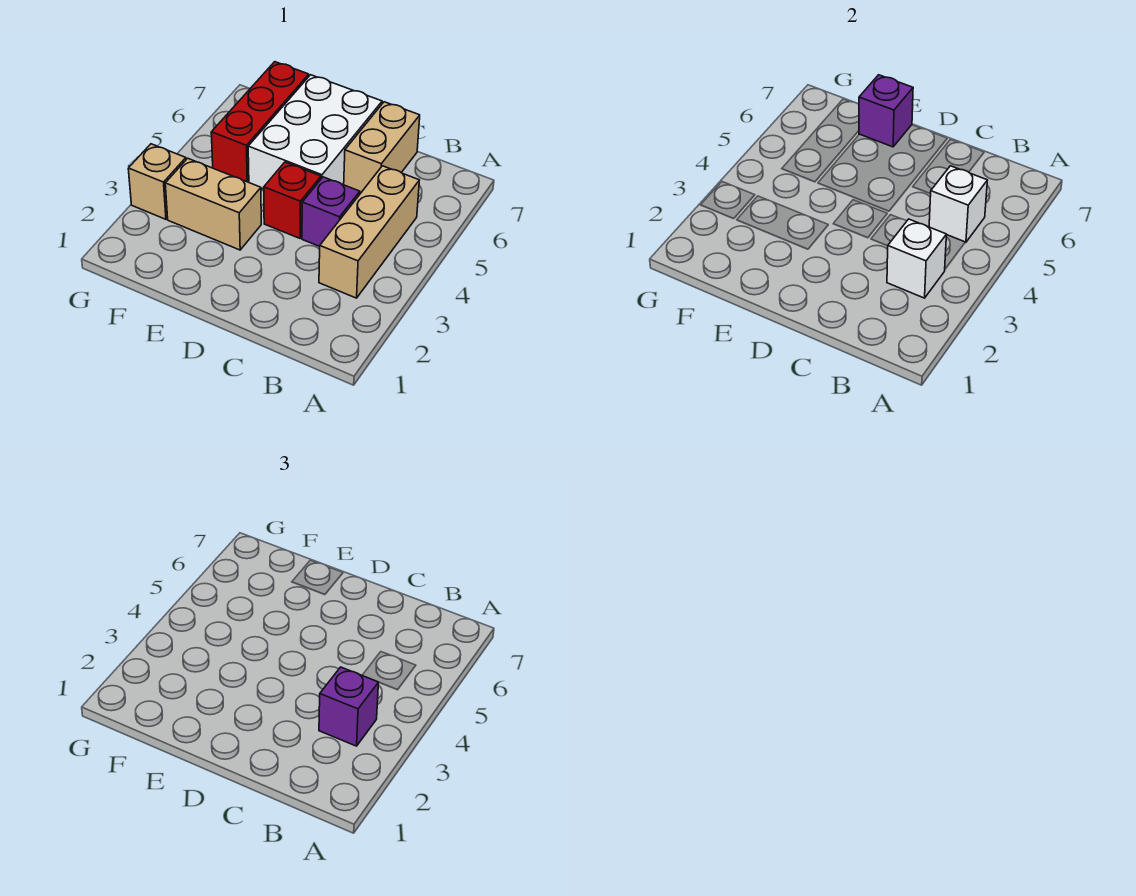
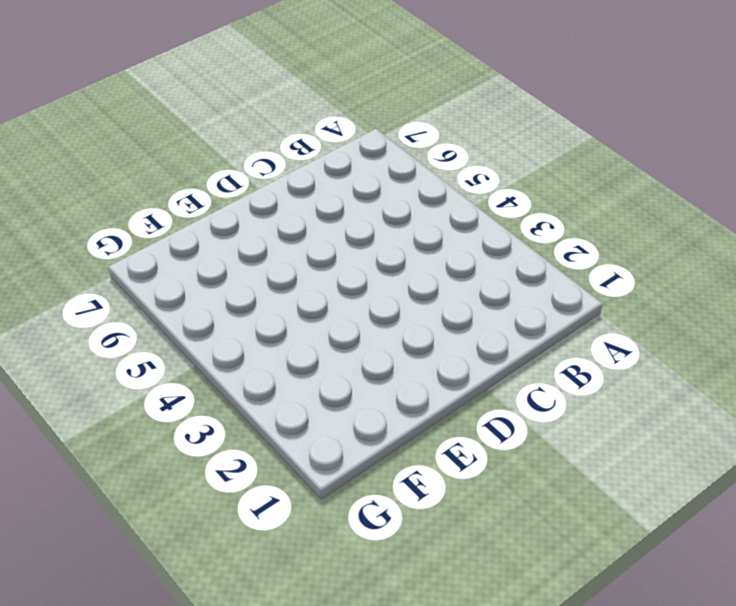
none -> tan brick B3:B5 level 1
none -> purple brick C4 level 1
none -> tan brick C6:C7 level 1

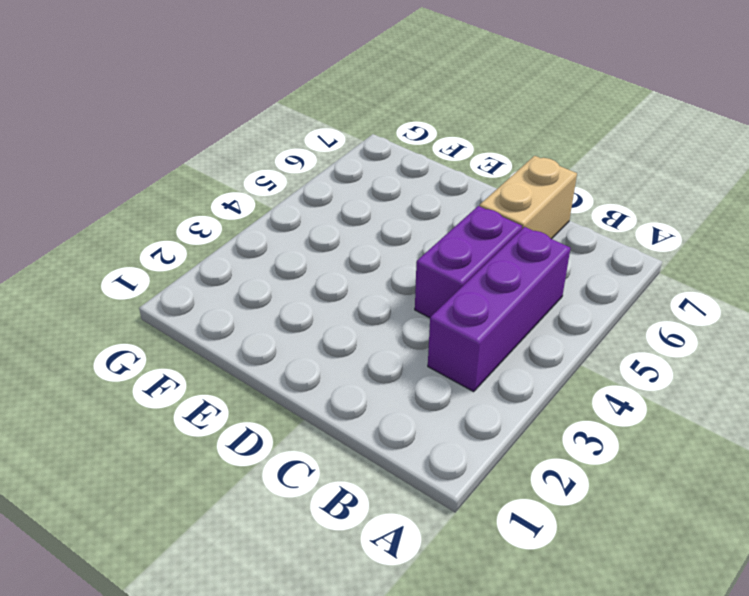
purple brick B3:B5 level 1 -> tan brick B3:B5 level 1
purple brick C4:C5 level 1 -> purple brick C4 level 1
none -> red brick D4 level 1
none -> white brick D5:E7 level 1
none -> tan brick E3:F3 level 1

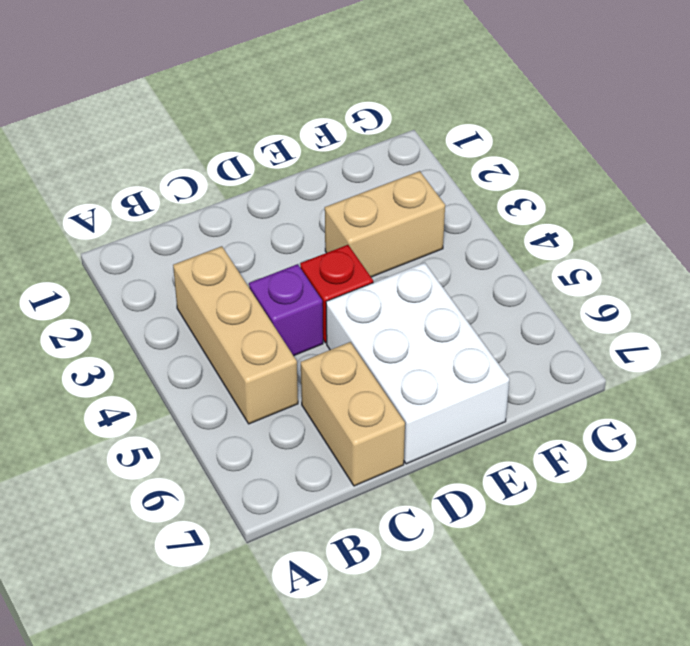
none -> red brick F5:F7 level 1
none -> tan brick G3 level 1
none -> white brick B3 level 2

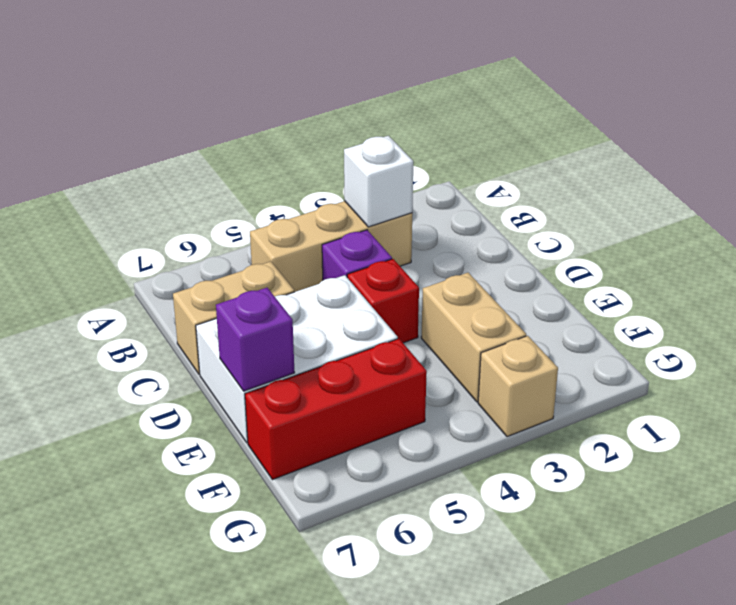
none -> white brick B5 level 2
none -> purple brick B3 level 3

